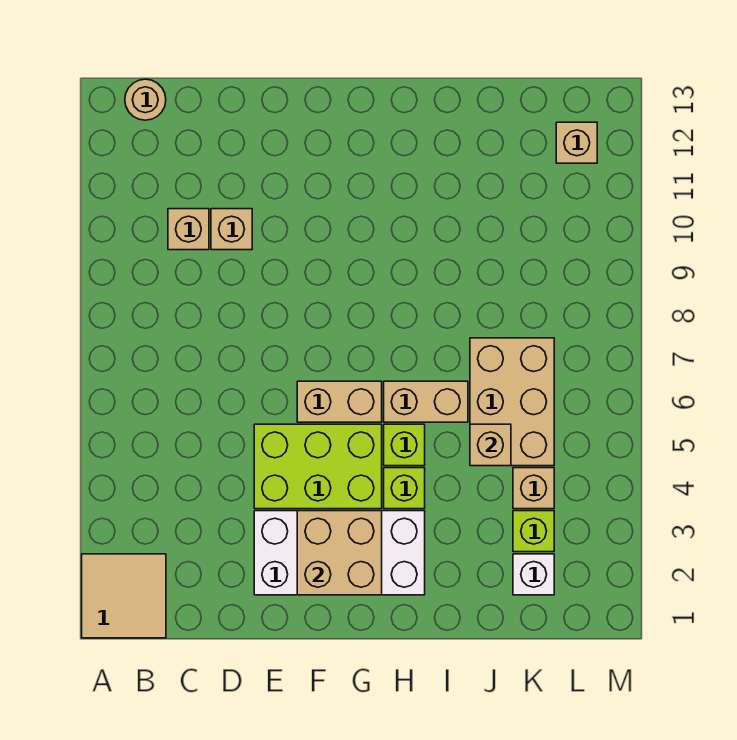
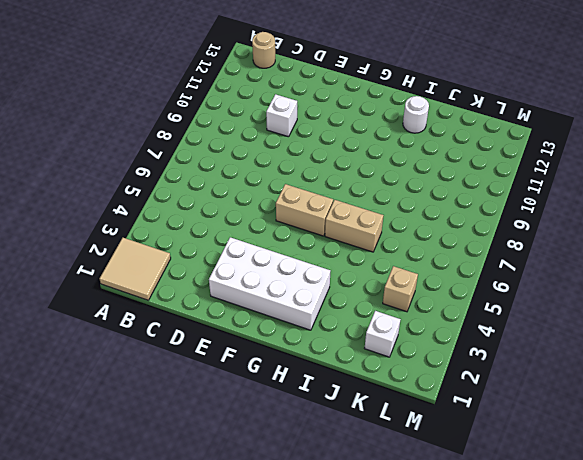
white brick D10 level 1 -> tan brick D10 level 1
white round brick I12 level 1 -> none
none -> tan brick C10 level 1
none -> lime brick E4:G5 level 1
none -> lime brick H4 level 1

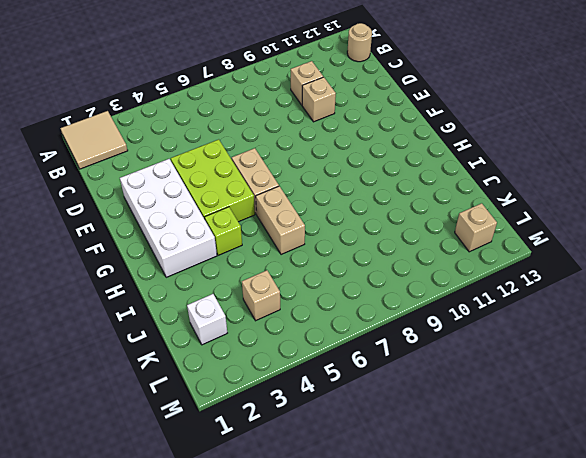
none -> lime brick H5 level 1
none -> tan brick J5:K7 level 1
none -> lime brick K3 level 1

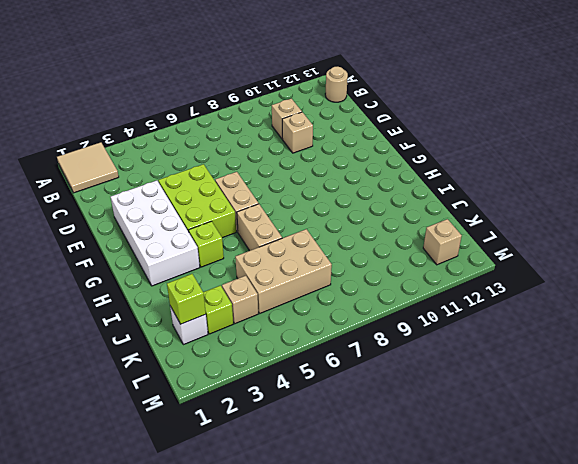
lime brick K2 level 2 -> lime brick H5 level 1
none -> tan brick F2:G3 level 2
none -> tan brick J5 level 2

